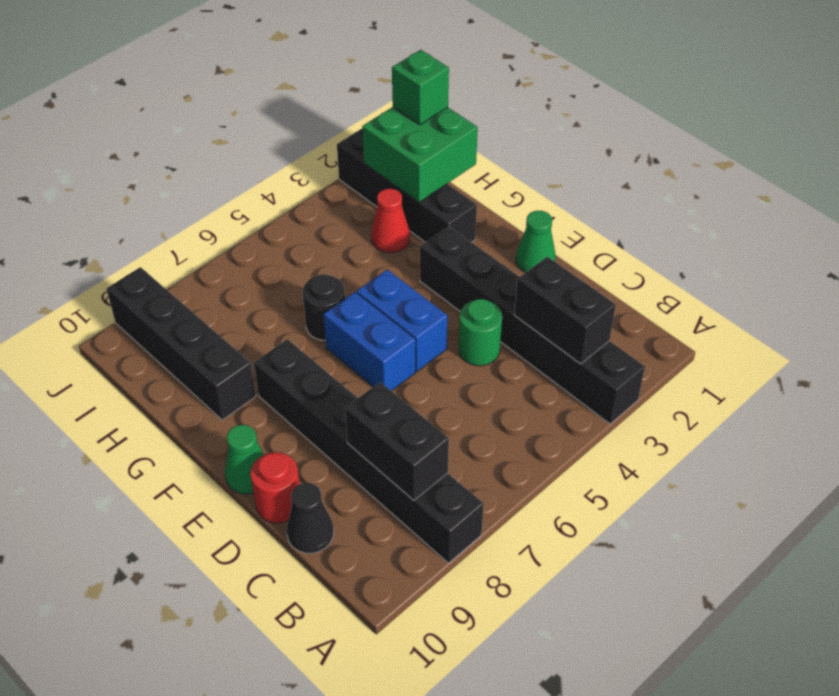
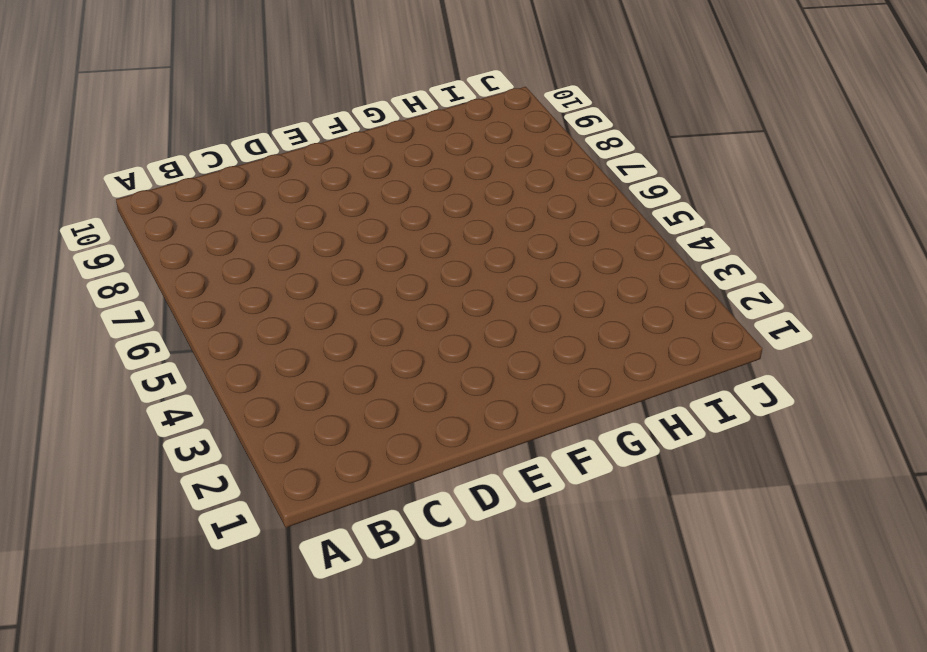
none -> black brick A3:F3 level 1
none -> black brick A8:F8 level 1
none -> black cone C10 level 1

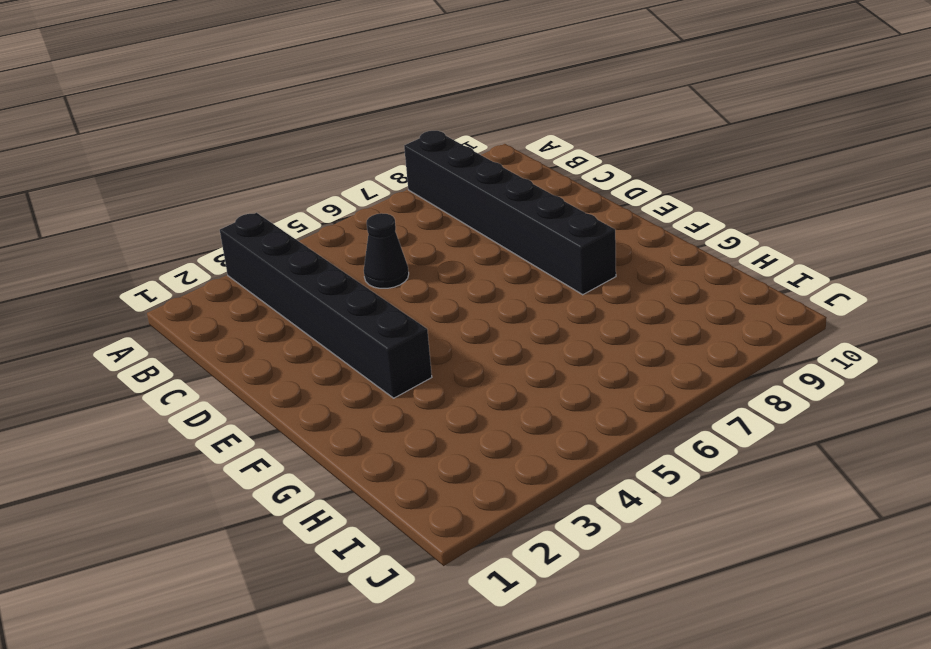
black cone C5 level 1 -> black cone C10 level 1
none -> green round brick D4 level 1
none -> red round brick D10 level 1
none -> green cone E1 level 1

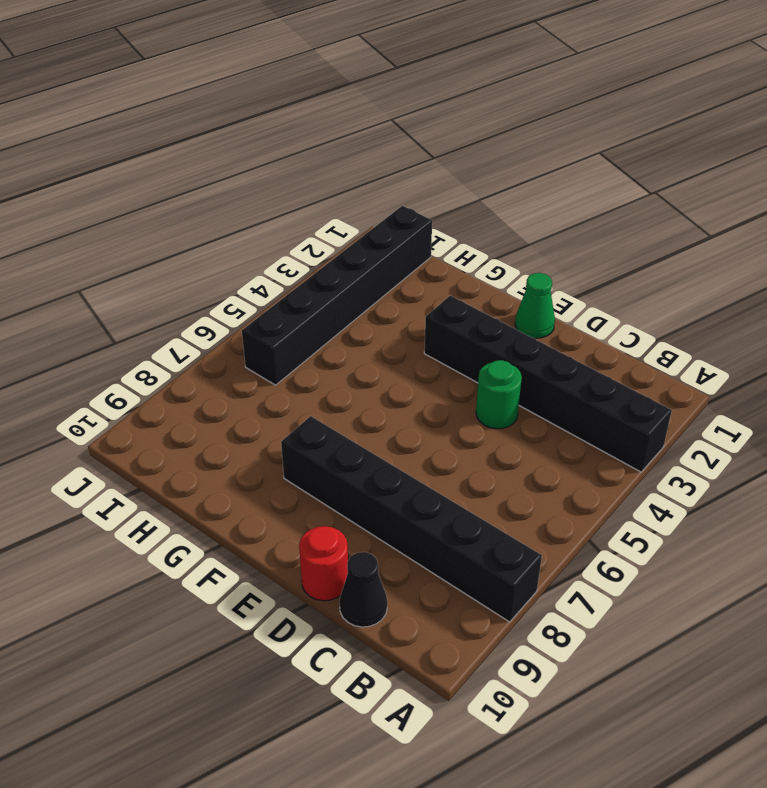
black brick I1:I6 level 1 -> black brick G2:J2 level 1
none -> blue brick E5:F5 level 1
none -> blue brick E6:F6 level 1
none -> green cone E10 level 1

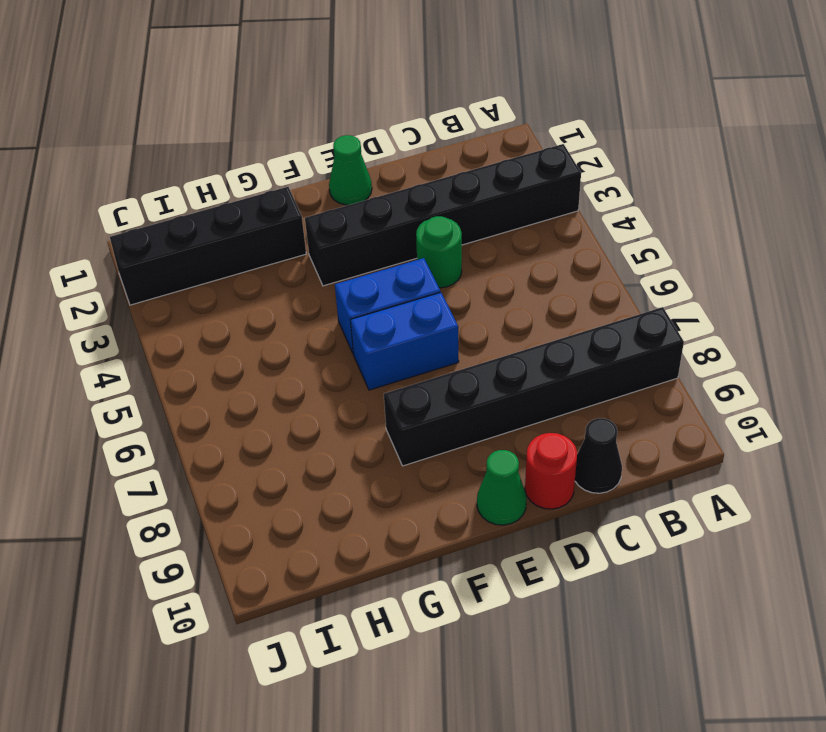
none -> black round brick G6 level 1
none -> black brick G9:J9 level 1
none -> red cone H3 level 1

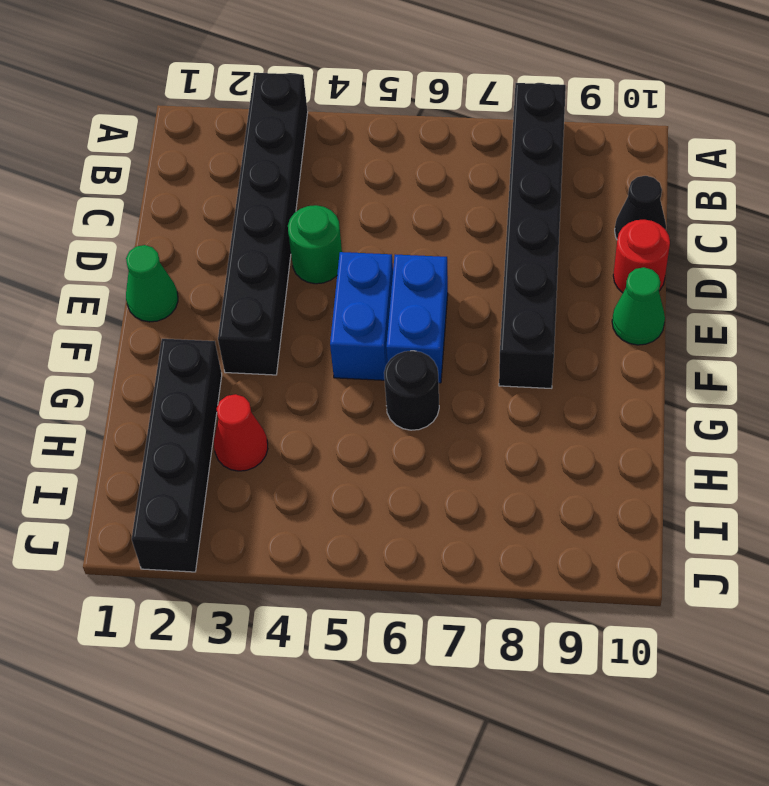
none -> black brick G9:J9 level 1
none -> black brick B3:C3 level 2
none -> black brick B8:C8 level 2

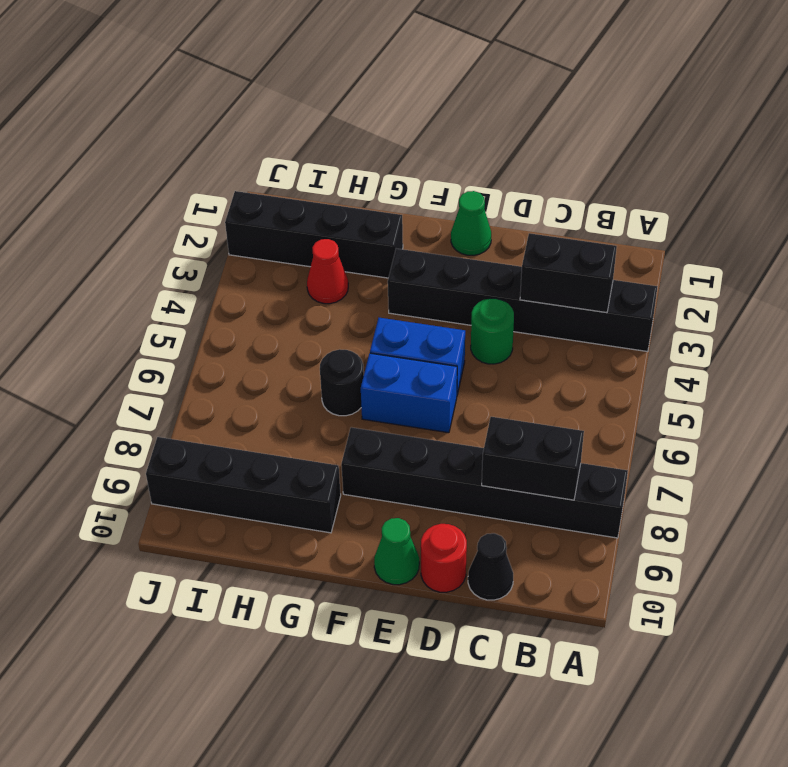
none -> green brick H1:I2 level 2
none -> green brick I1 level 3

